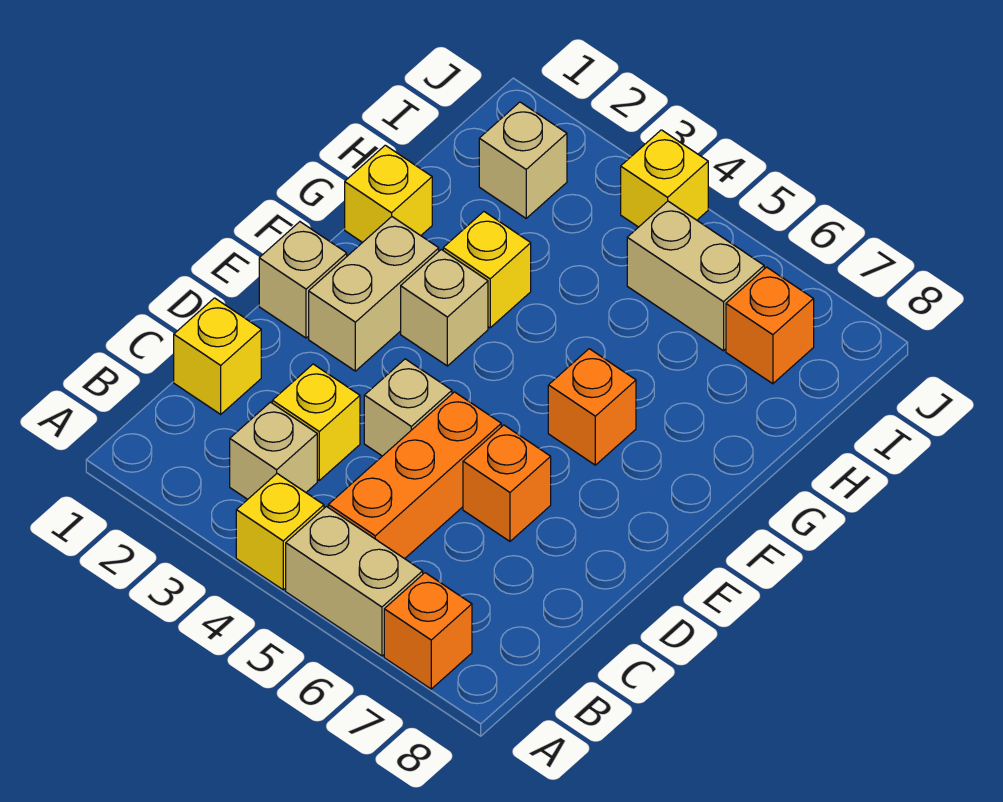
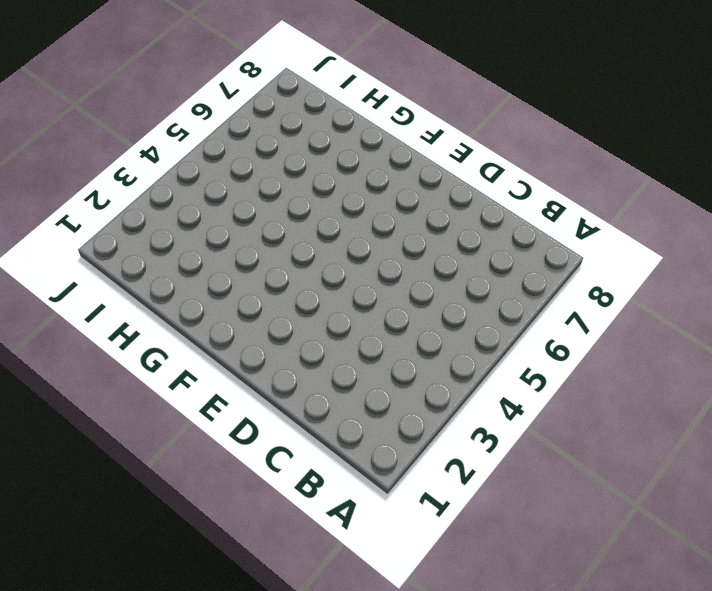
none -> yellow brick A4 level 1
none -> tan brick A5:A6 level 1
none -> orange brick A7 level 1

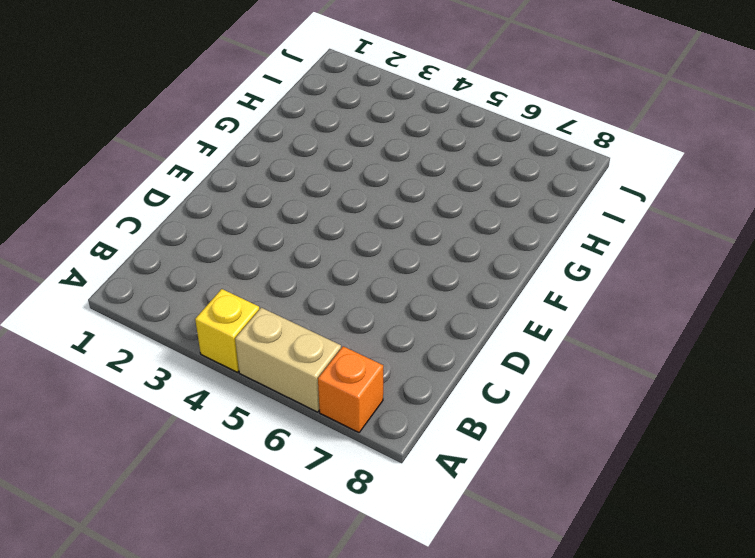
none -> tan brick B3 level 1
none -> orange brick B5:D5 level 1
none -> yellow brick C1 level 1

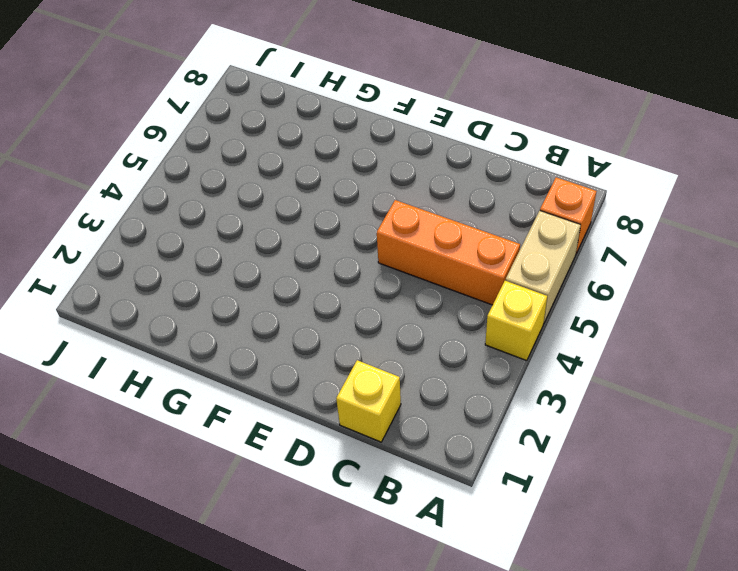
none -> tan brick B3 level 1
none -> yellow brick C3 level 1
none -> tan brick D4 level 1

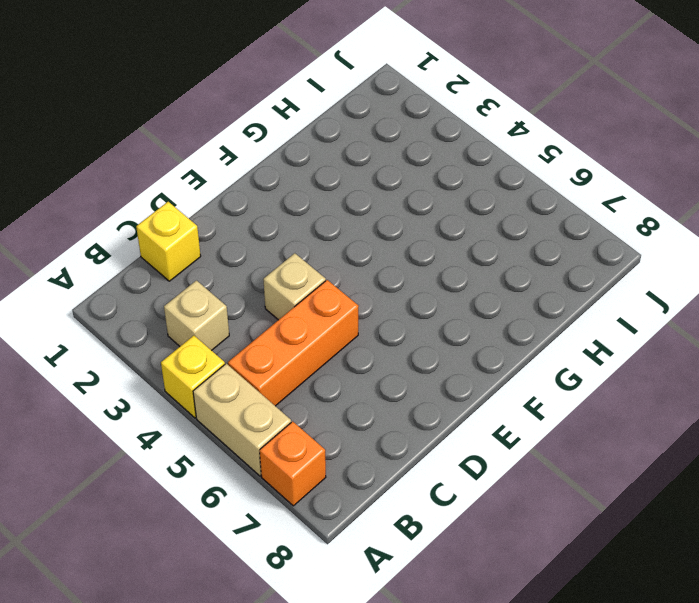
none -> yellow brick C3 level 1
none -> orange brick D6 level 1
none -> tan brick E1 level 1

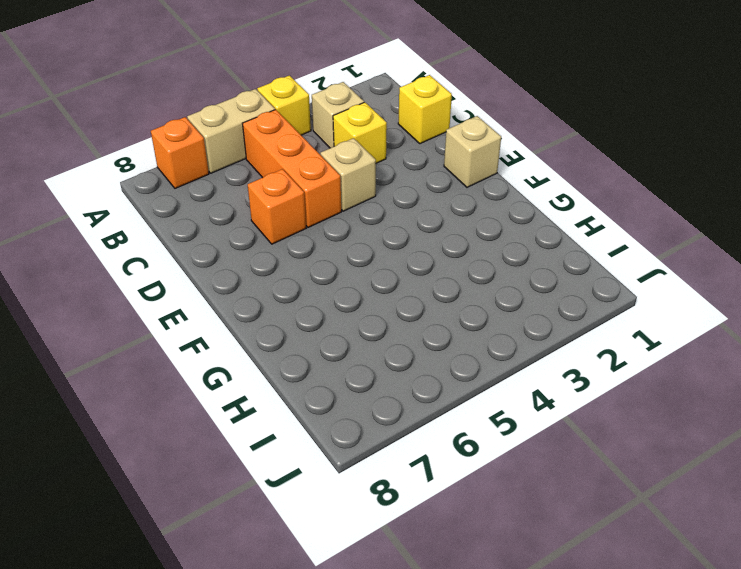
none -> tan brick E2:F2 level 1
none -> tan brick F3 level 1
none -> orange brick F6 level 1

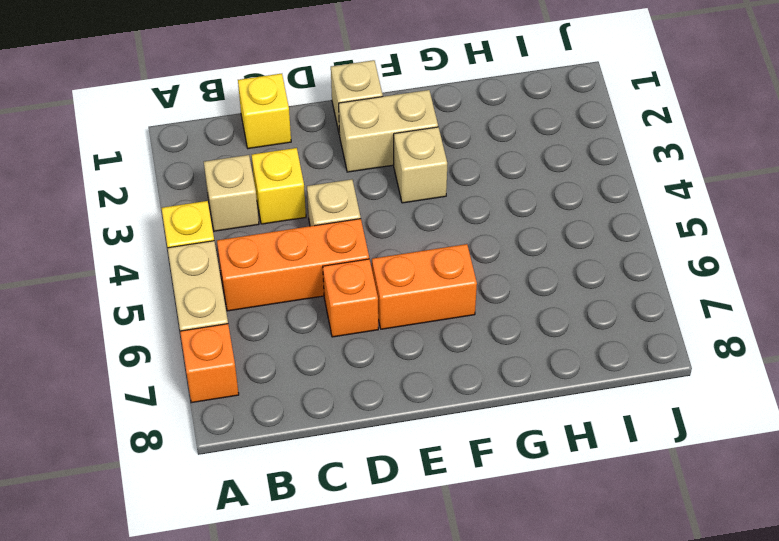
orange brick E6:F6 level 1 -> orange brick F6 level 1
none -> yellow brick G1 level 1
none -> yellow brick G3 level 1
none -> tan brick I2 level 1

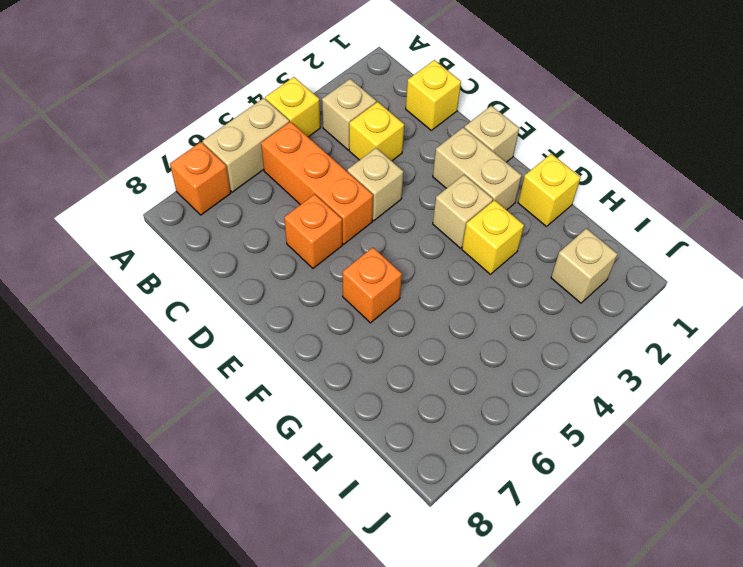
none -> tan brick I5:I6 level 1
none -> orange brick I7 level 1
none -> yellow brick J4 level 1

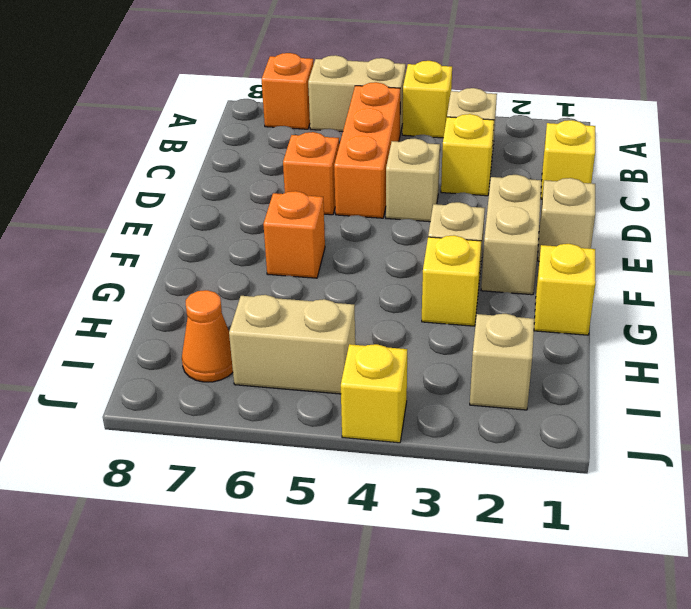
orange cone I7 level 1 -> orange brick I7 level 1

